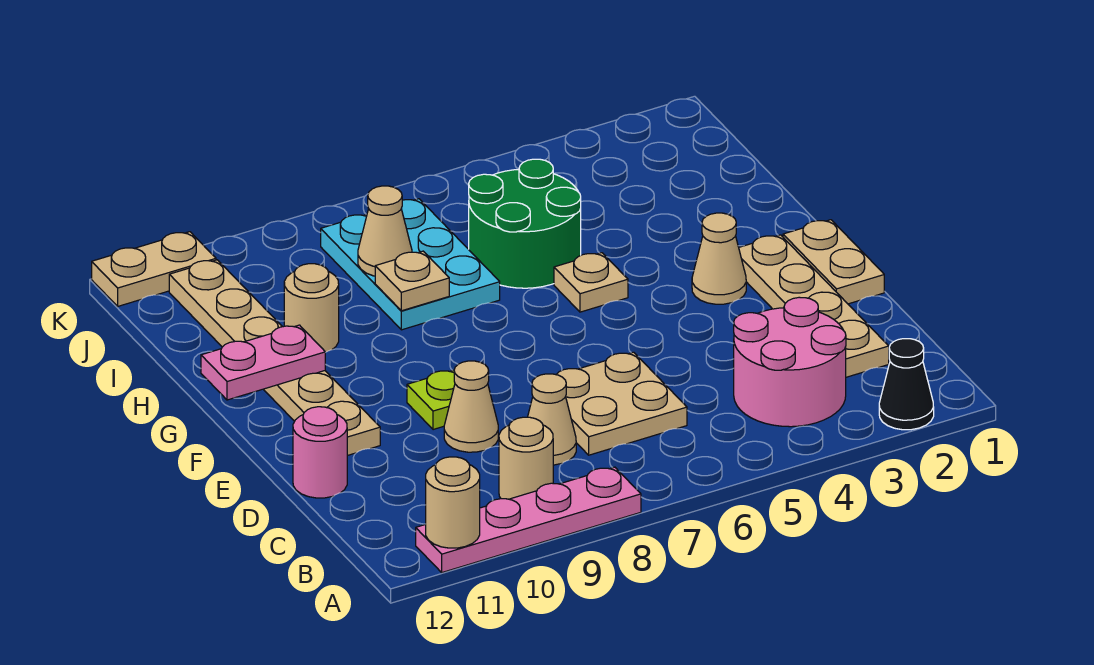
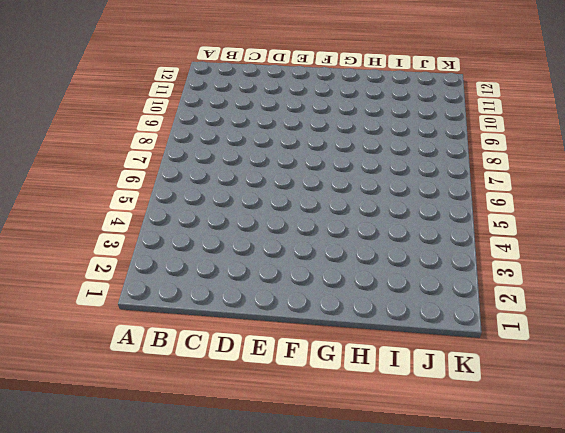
none -> black cone A2 level 1
none -> pink plate A8:A11 level 1
none -> pink round brick B3:C4 level 1

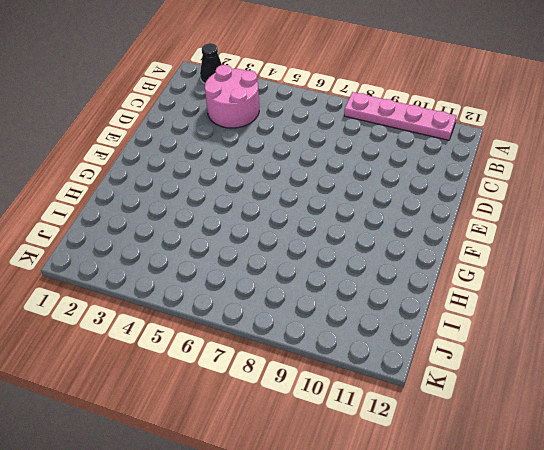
none -> tan round brick B9 level 1
none -> tan plate C2:F2 level 1
none -> tan plate C6:D7 level 1

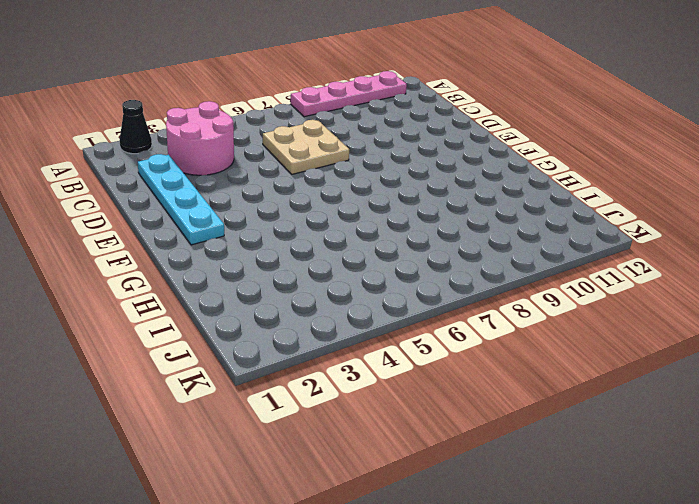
cyan plate C2:F2 level 1 -> tan plate C2:F2 level 1
none -> tan round brick B9 level 1
none -> tan cone C8 level 1
none -> tan cone D9 level 1

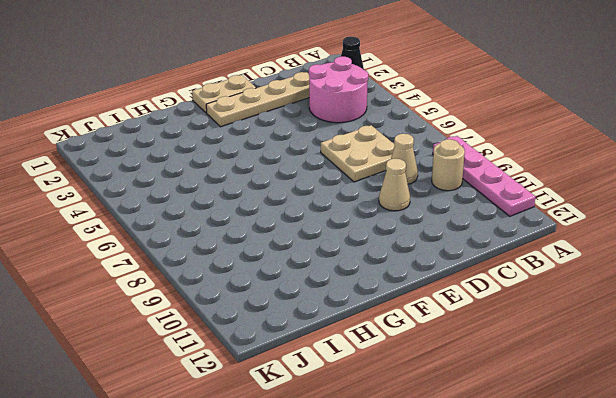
none -> pink round brick D12 level 1
none -> lime plate E9 level 1
none -> tan plate E11:J11 level 1

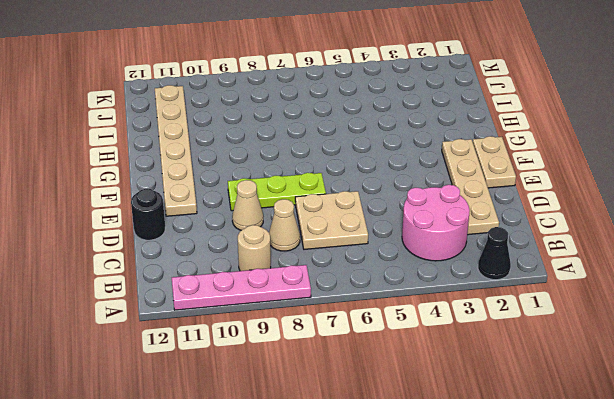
black round brick D12 level 1 -> pink round brick D12 level 1
lime plate E7:E9 level 1 -> lime plate E9 level 1
none -> tan cone F3 level 1
none -> tan plate G5 level 1
none -> green round brick H5:I6 level 1

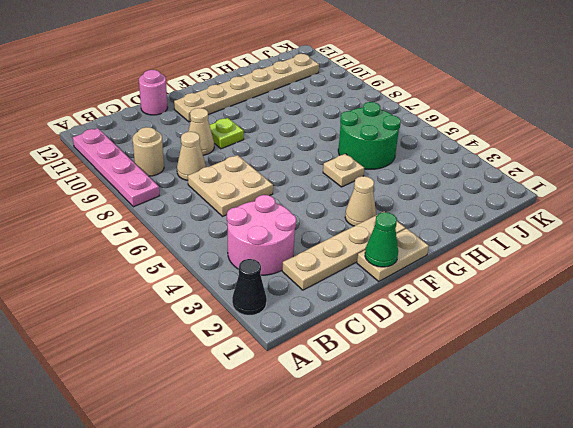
green cone E1 level 2 -> none
none -> cyan plate H7:J8 level 1
none -> tan round brick H10 level 1
none -> tan plate K11:K12 level 1

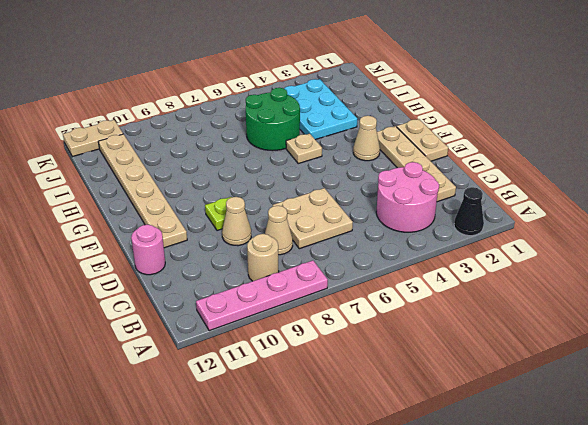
cyan plate H3:J4 level 1 -> cyan plate H7:J8 level 1
none -> tan round brick H10 level 1
none -> tan round brick A11 level 2
none -> pink plate G11:G12 level 2

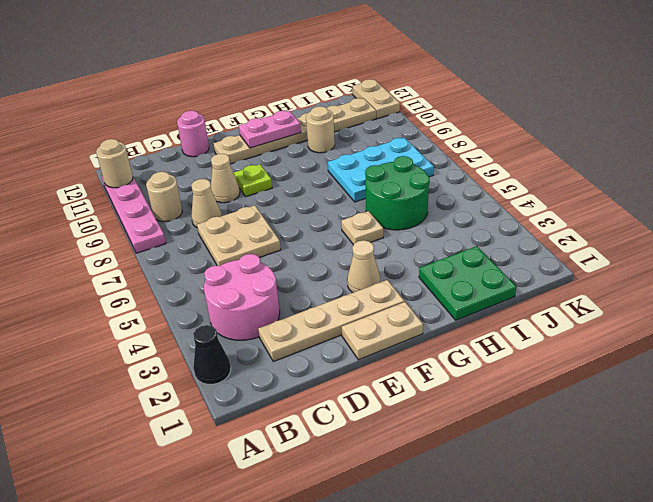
pink plate F11:G11 level 2 -> pink plate G11:G12 level 2
green plate H1:I2 level 1 -> none
none -> tan plate H8 level 2
none -> tan cone I8 level 2

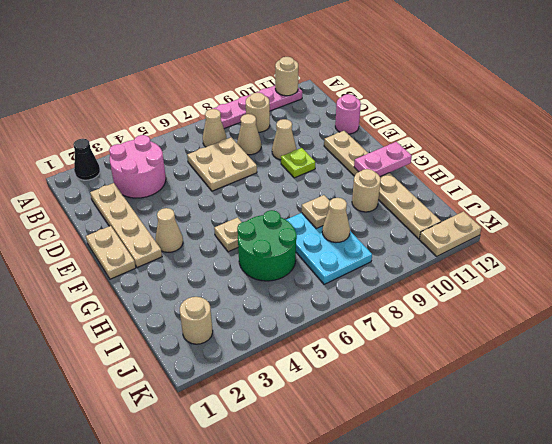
tan cone B7 level 1 -> none
tan round brick J2 level 1 -> none

